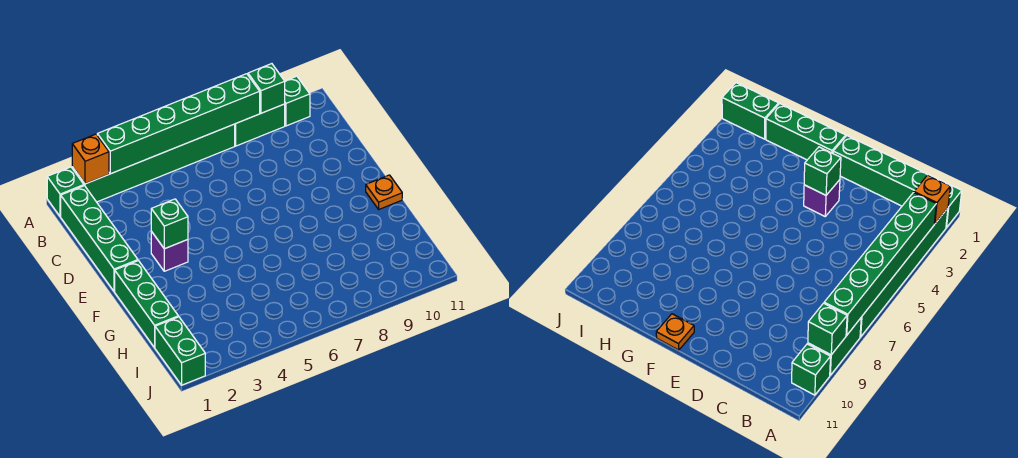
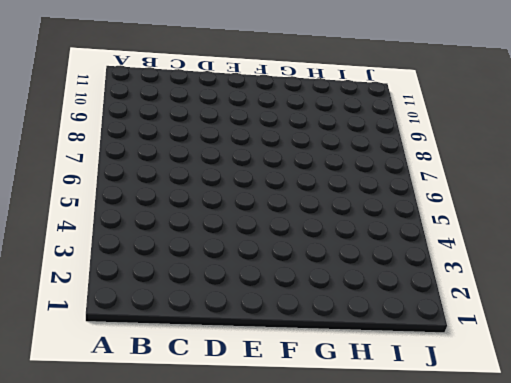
none -> green brick A1 level 1
none -> green brick A2:A7 level 1
none -> green brick A8:A9 level 1

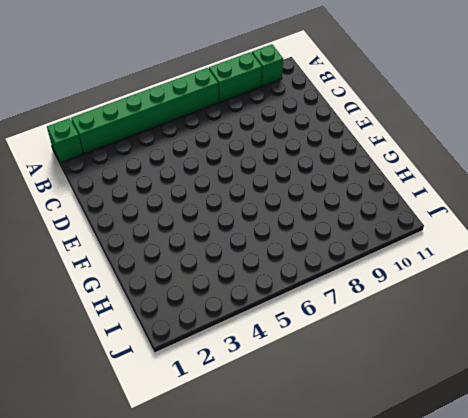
none -> green brick B1:E1 level 1
none -> purple brick E3 level 1
none -> green brick F1:H1 level 1

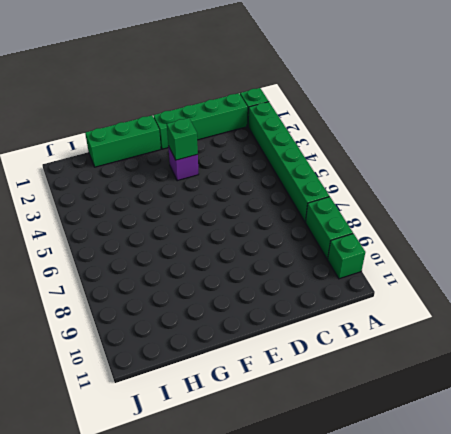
none -> orange plate F11 level 1
none -> green brick I1:J1 level 1
none -> orange brick A2 level 2

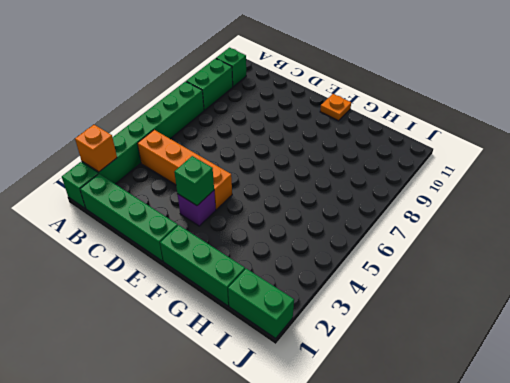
orange brick B4:E4 level 1 -> none
none -> green brick A3:A8 level 2
none -> green brick A9 level 2

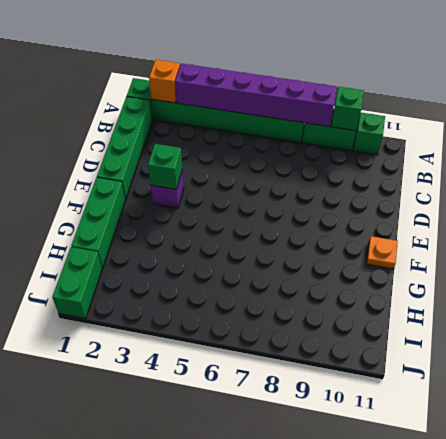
purple brick A3:A8 level 2 -> green brick A3:A8 level 2

